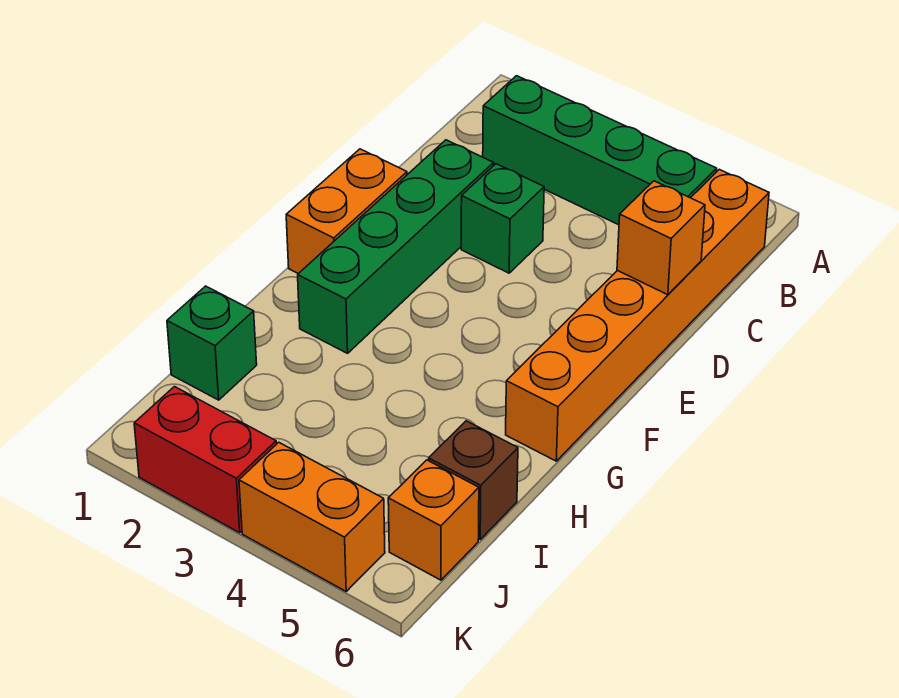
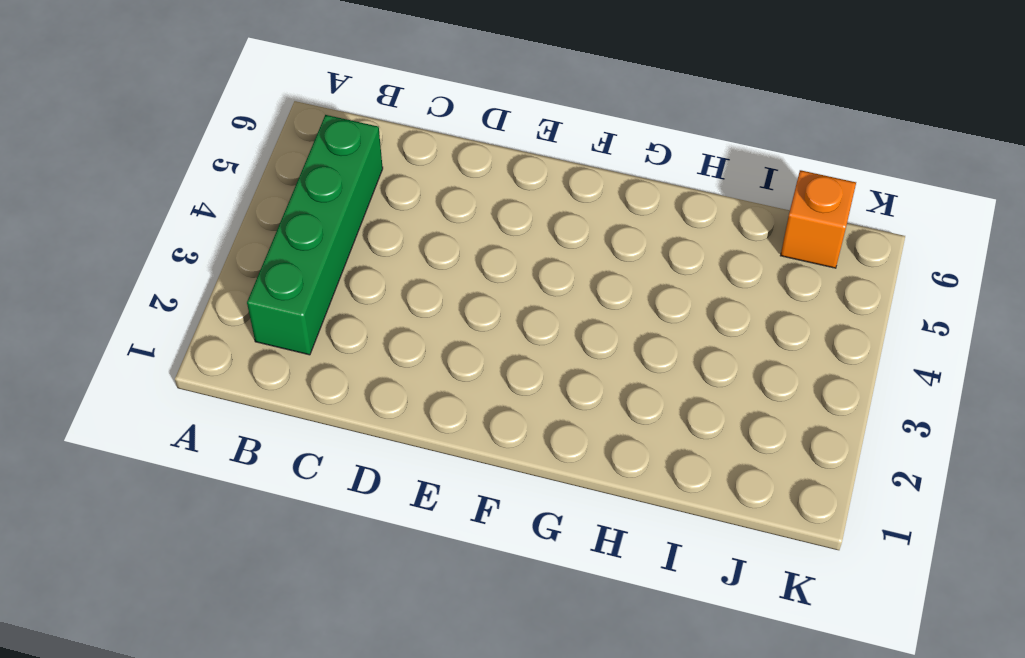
none -> orange brick B6:G6 level 1
none -> green brick D2:G2 level 1

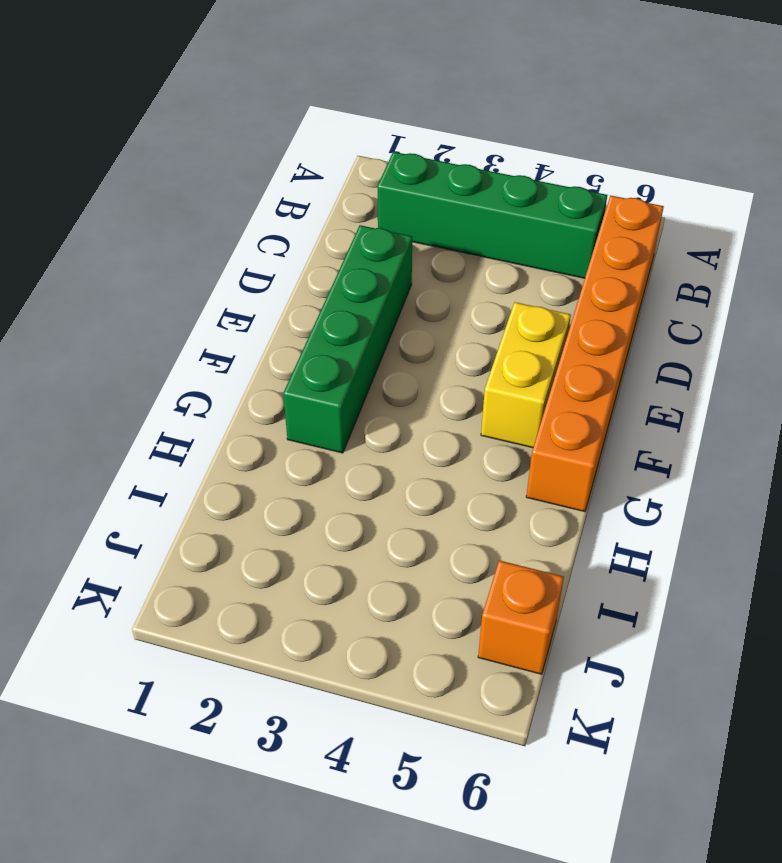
yellow brick E5:F5 level 1 -> none
none -> green brick D3 level 1
none -> orange brick E1:F1 level 1

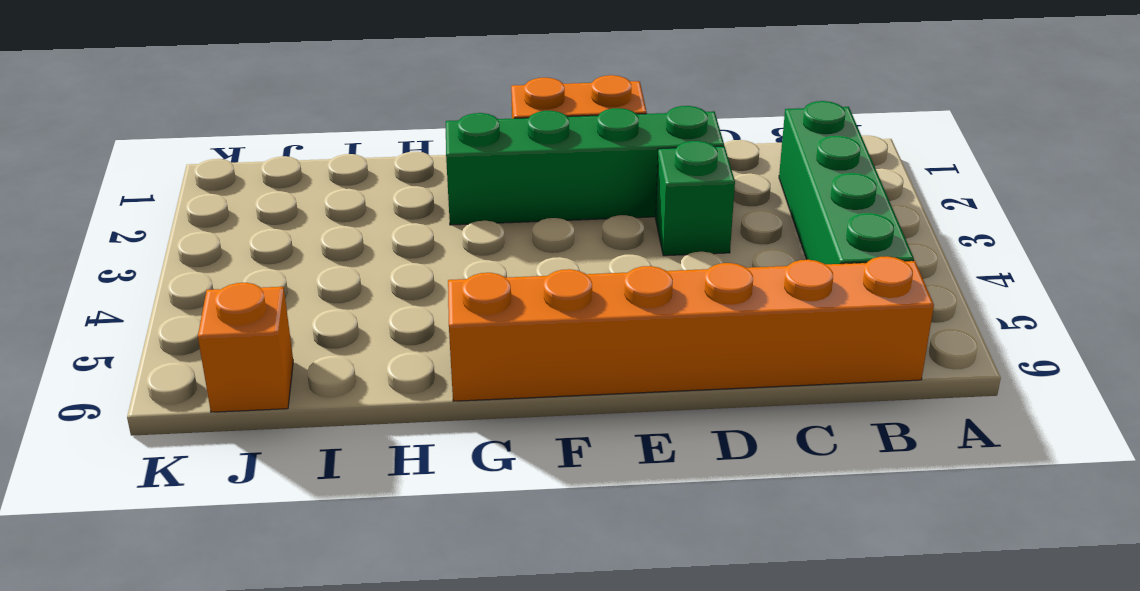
none -> green brick I1 level 1
none -> brown brick I6 level 1

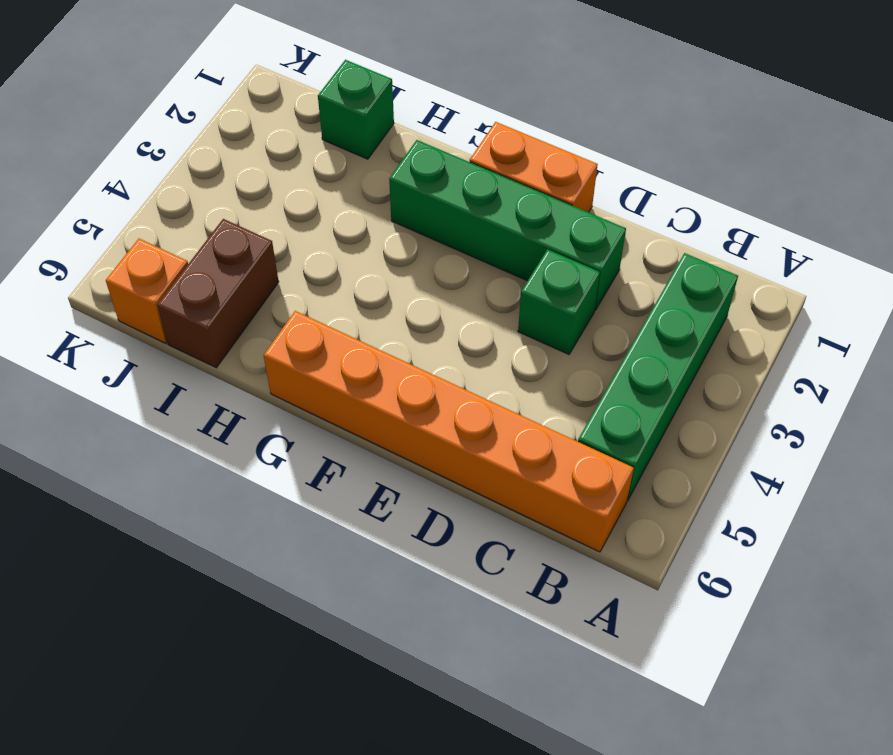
brown brick I5:I6 level 1 -> brown brick I6 level 1
none -> red brick K2:K3 level 1
none -> orange brick K4:K5 level 1

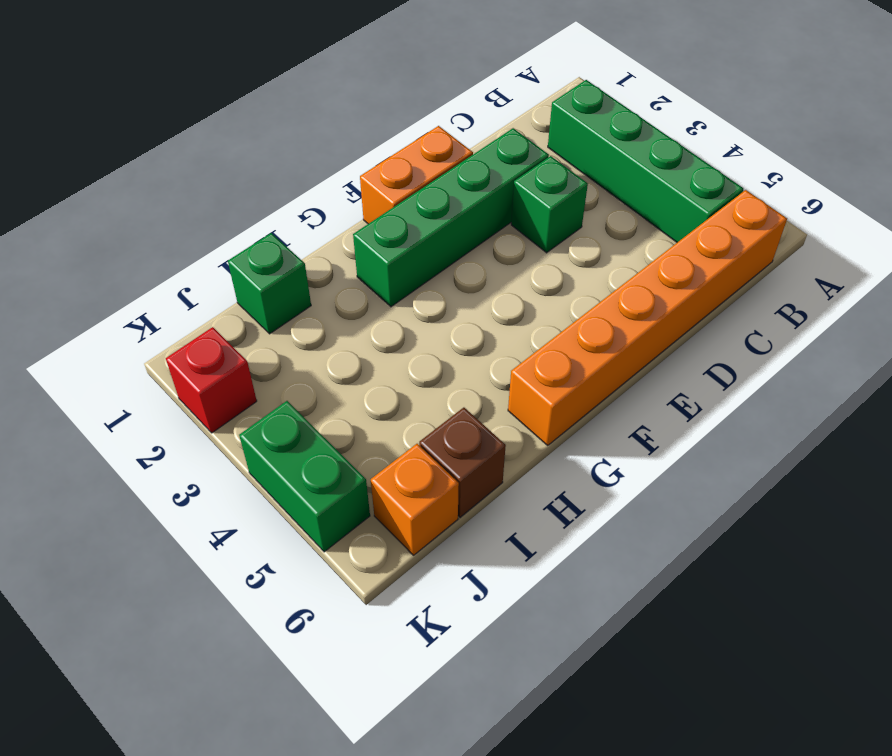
red brick K2 level 1 -> red brick K2:K3 level 1
green brick K4:K5 level 1 -> orange brick K4:K5 level 1
none -> orange brick D6 level 2

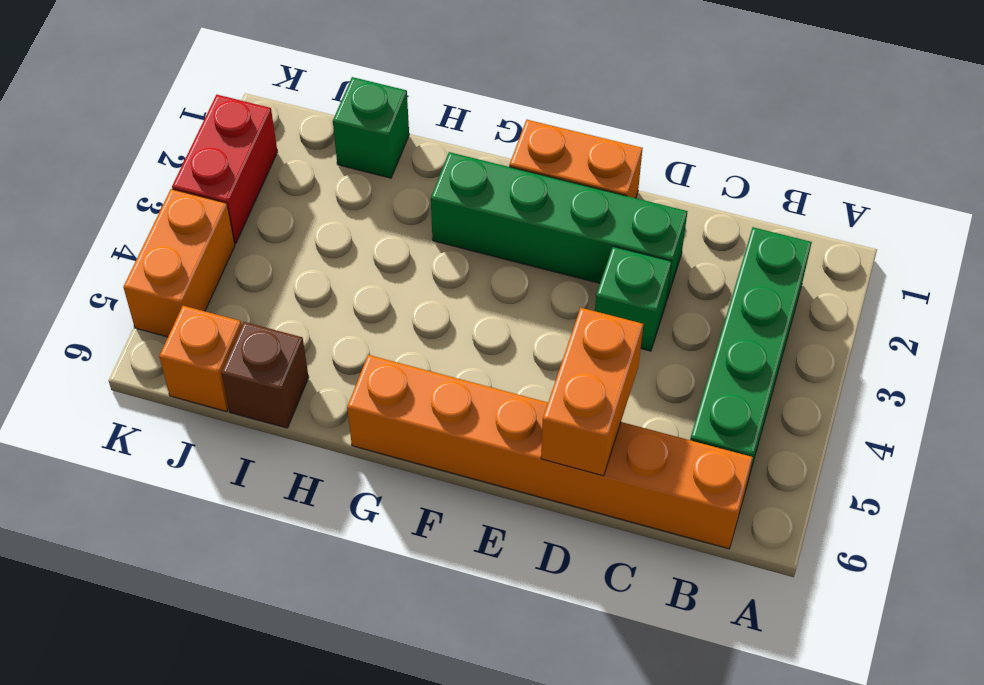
orange brick D5:D6 level 2 -> orange brick D6 level 2

